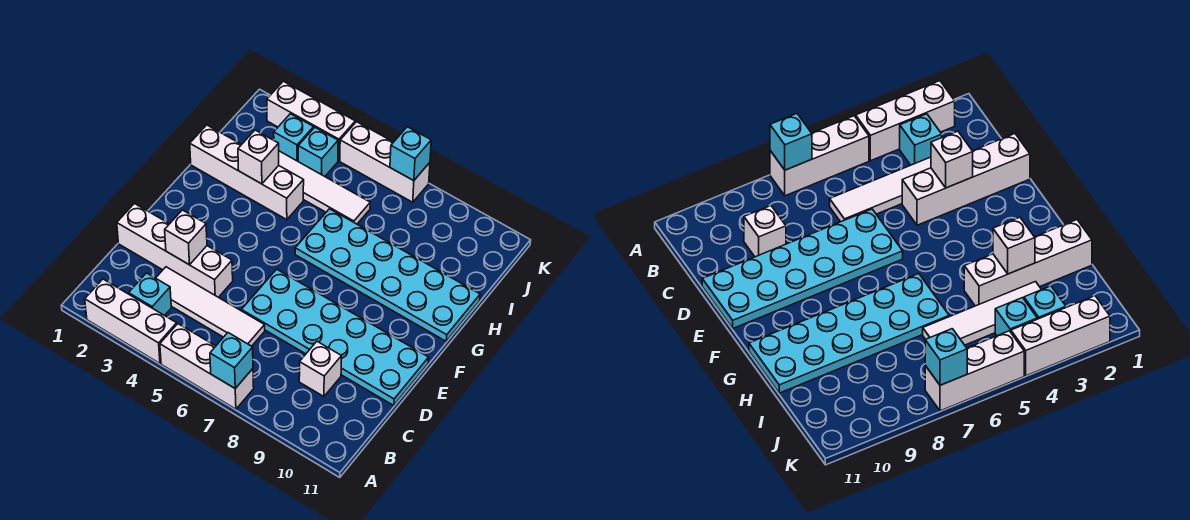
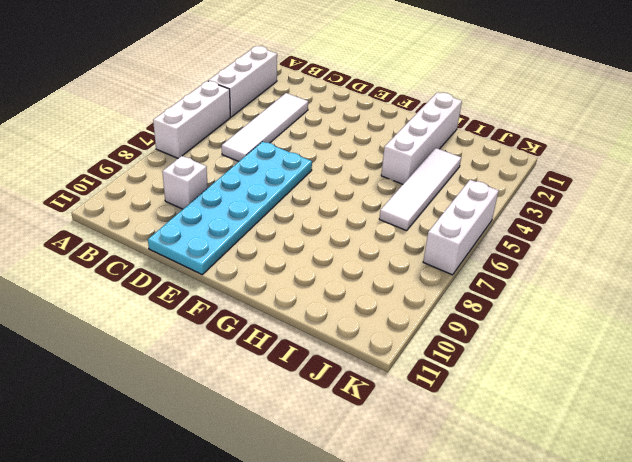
none -> cyan brick B3 level 1
none -> white brick D1:D4 level 1
none -> cyan plate G6:H11 level 1

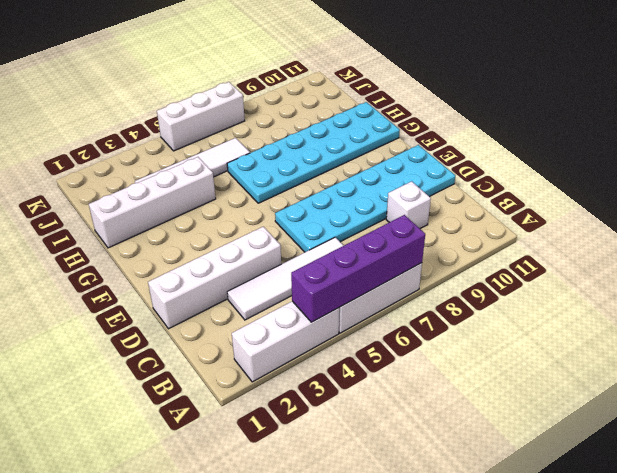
purple brick A4:A7 level 2 -> cyan brick A7 level 2
none -> cyan brick B3 level 1
none -> cyan brick J3 level 1
none -> cyan brick J4 level 1

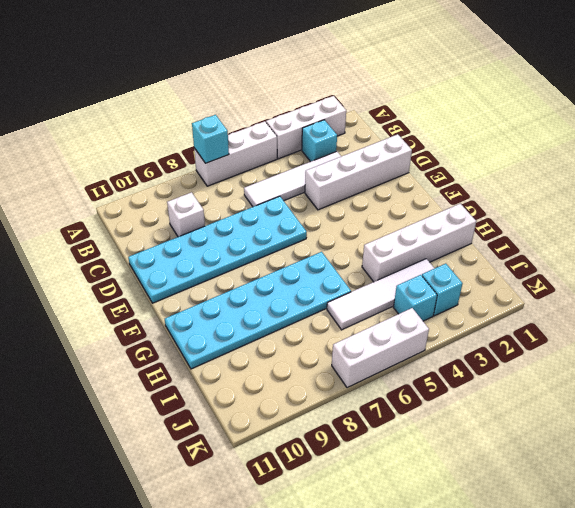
none -> white brick K2:K4 level 1
none -> white brick D3 level 2
none -> white brick H3 level 2

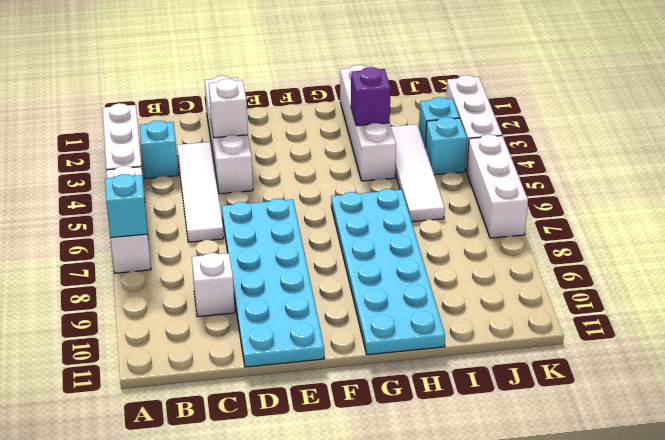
purple brick H3 level 2 -> white brick H3 level 2
none -> cyan brick K7 level 2

